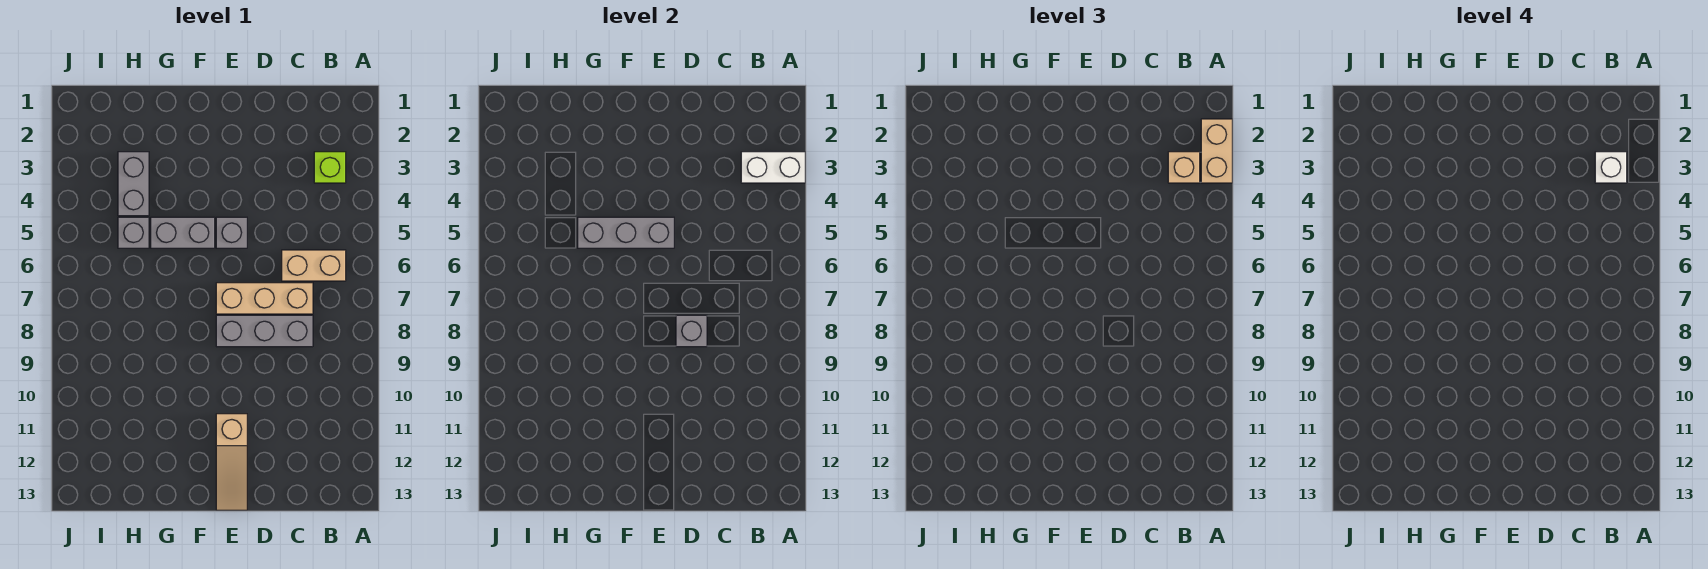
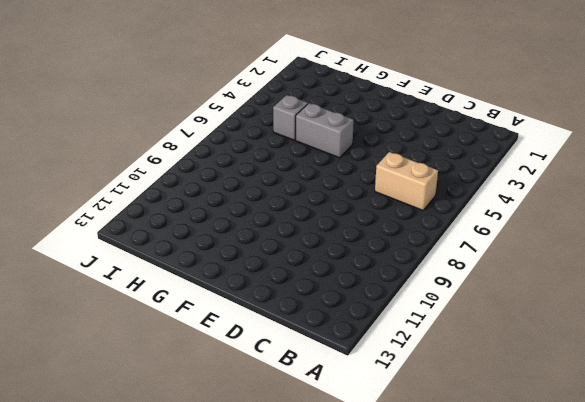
none -> lime brick B3 level 1
none -> tan brick C7:E7 level 1
none -> grey brick C8:E8 level 1

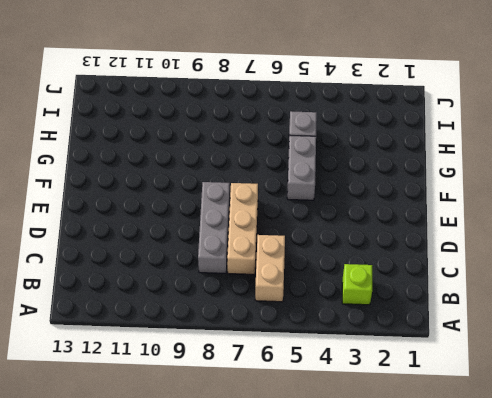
none -> grey brick E5 level 1
none -> tan slope E11:E13 level 1 top 11
none -> grey brick H3:H4 level 1

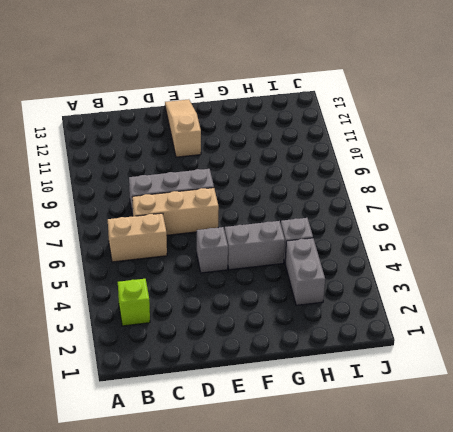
none -> white brick A3:B3 level 2
none -> grey brick D8 level 2
none -> grey brick E5:G5 level 2

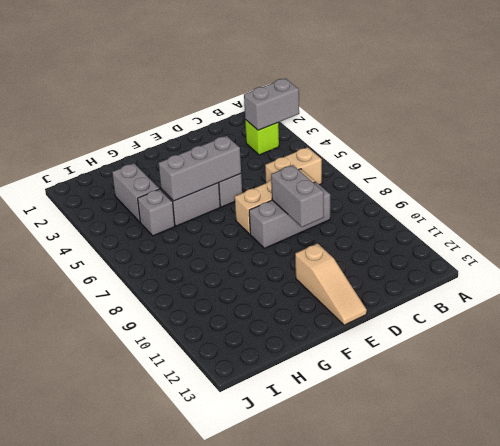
grey brick A3:B3 level 2 -> white brick A3:B3 level 2
grey brick D8:D9 level 2 -> grey brick D8 level 2
none -> tan brick A2:A3 level 3
none -> tan brick B3 level 3
none -> white brick B3 level 4

